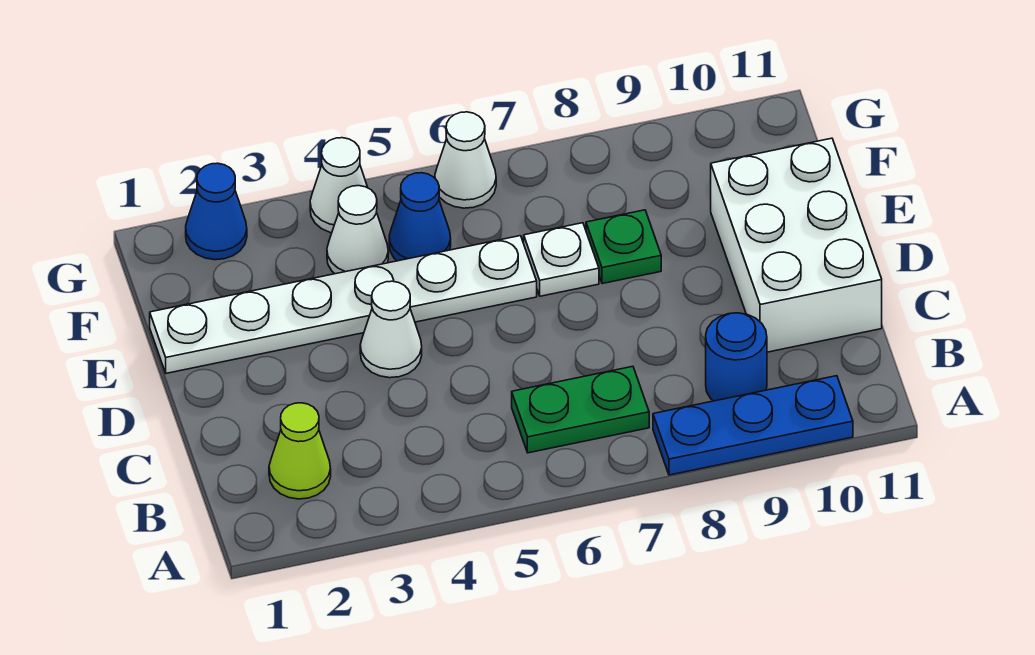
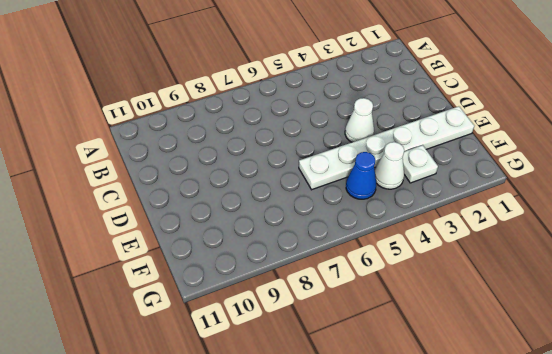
white plate F3 level 1 -> white plate E7 level 1
none -> blue plate A8:A10 level 1
none -> lime cone B2 level 1
none -> green plate B6:B7 level 1

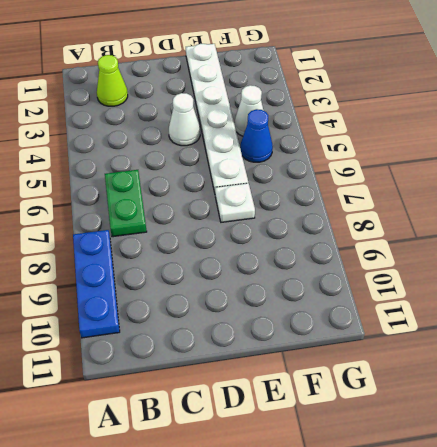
none -> blue round brick B9 level 1
none -> white brick C10:E11 level 1
none -> green plate E8 level 1

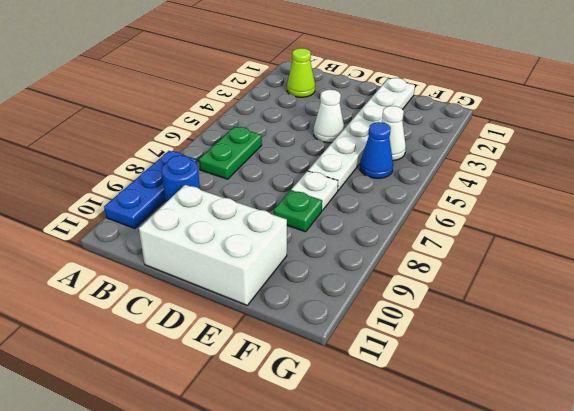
none -> blue cone G2 level 1
none -> white cone G4 level 1
none -> white cone G6 level 1

